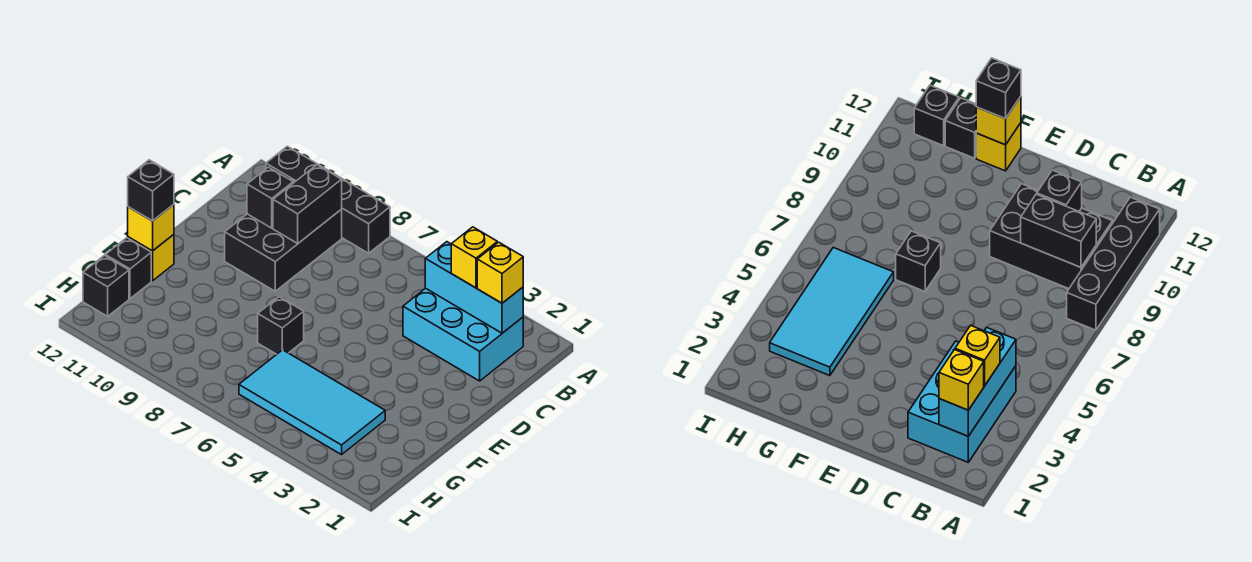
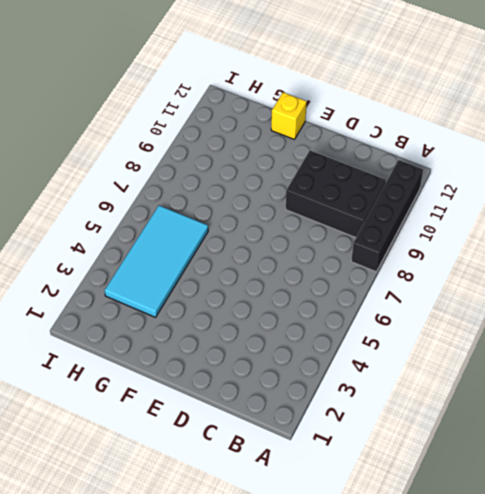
none -> cyan brick B2:C4 level 1
none -> black brick F7 level 1
none -> black brick G12 level 1

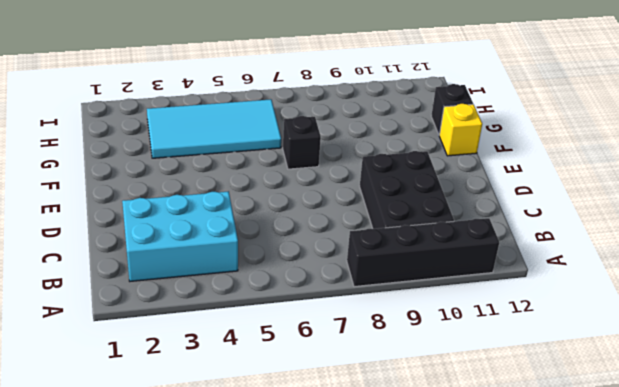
none -> black brick H12 level 1
none -> cyan brick B2:B4 level 2
none -> black brick B9:C9 level 2

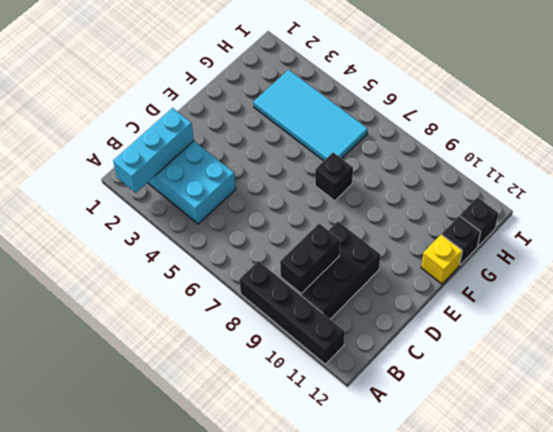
cyan brick A2:C2 level 2 -> cyan brick B2:B4 level 2
none -> black brick C10 level 2
none -> yellow brick F12 level 2
none -> yellow brick B2 level 3

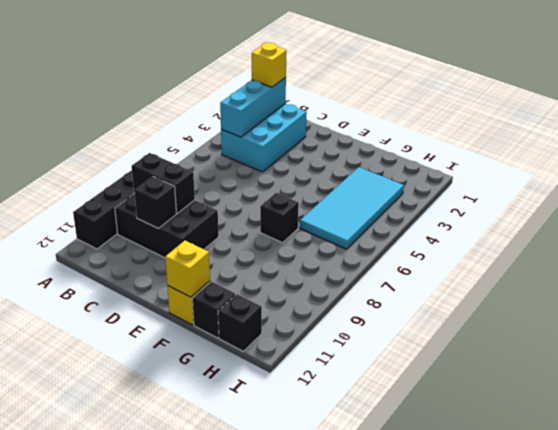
none -> yellow brick B3 level 3
none -> black brick F12 level 3

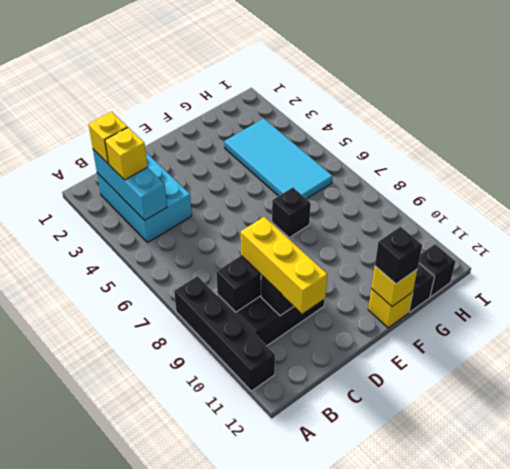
yellow brick C9:C11 level 3 -> none

